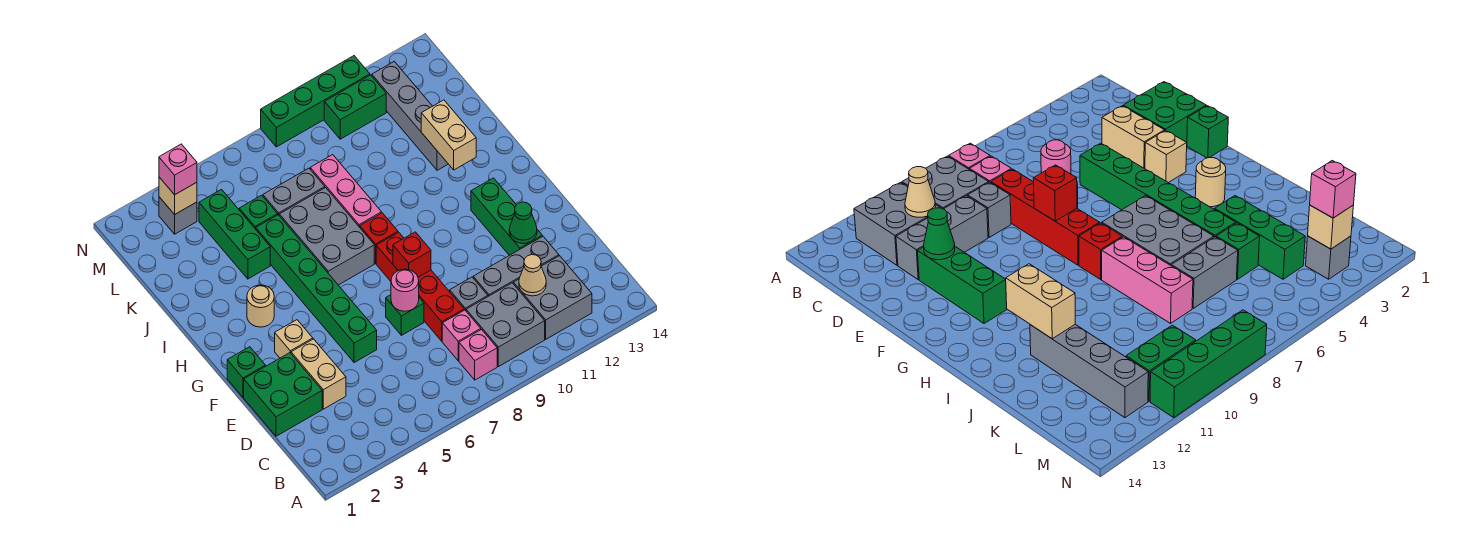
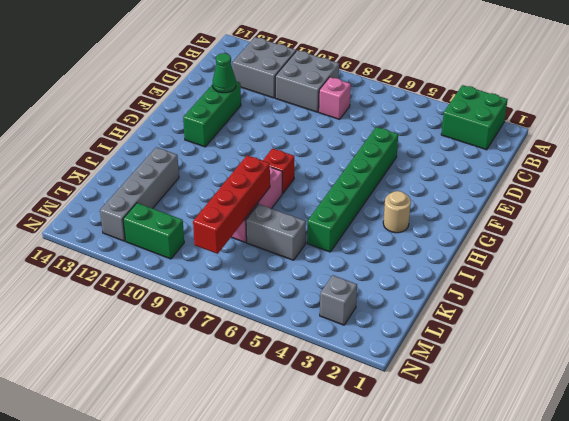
green brick A2:B3 level 1 -> green brick D1:E2 level 1
red brick J8:M8 level 2 -> red brick D8:G8 level 1
none -> pink brick B8 level 1
none -> tan brick D3:E3 level 1
none -> grey brick D9 level 1
none -> grey brick D10:D12 level 1

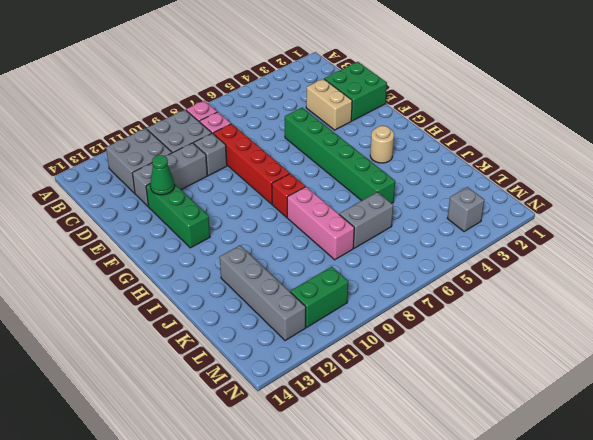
none -> green brick E7 level 1
none -> green brick F1 level 1
none -> tan brick F3 level 1
none -> grey brick H6:J7 level 1

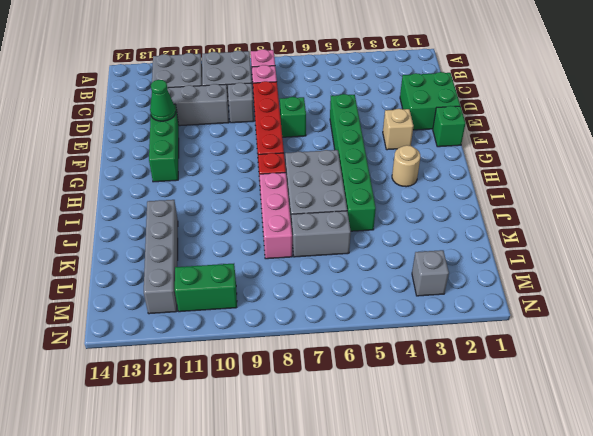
none -> tan brick D3:E3 level 1
none -> green brick J4:L4 level 1
none -> green brick K5 level 1
none -> green brick N8:N11 level 1

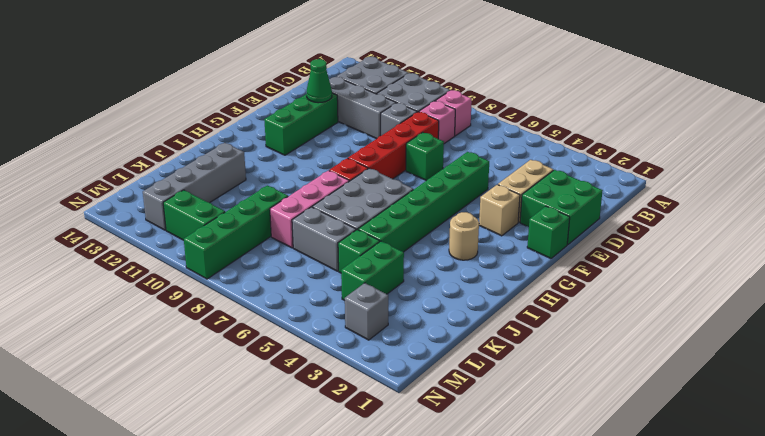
green brick K4:L4 level 1 -> green brick J4:L4 level 1
green brick K9:N9 level 1 -> green brick N8:N11 level 1
none -> tan cone C11 level 2
none -> pink round brick E7 level 2
none -> red brick F8 level 2
none -> tan brick I12:J12 level 2

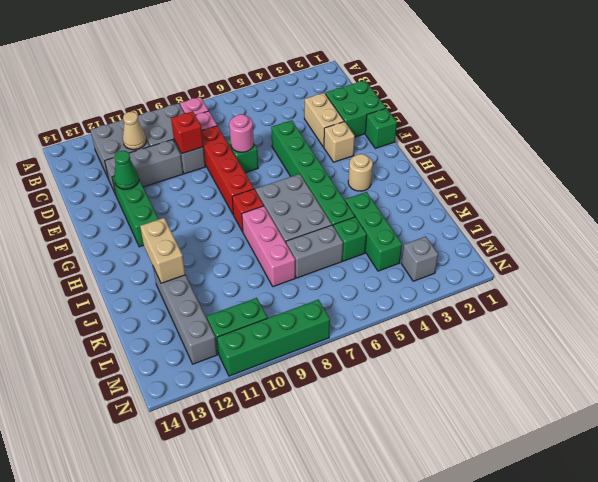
red brick D9 level 2 -> red brick F8 level 2
none -> tan brick M3 level 2
none -> pink brick M3 level 3

